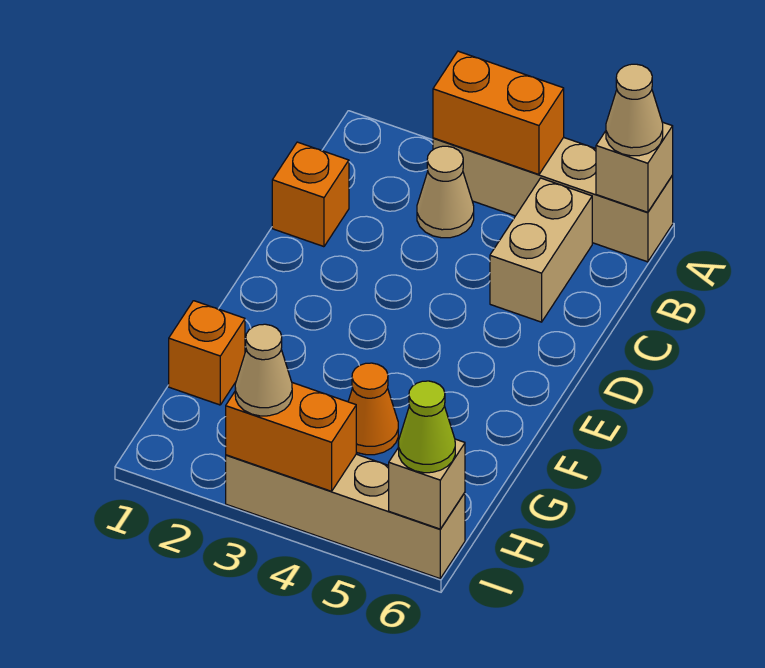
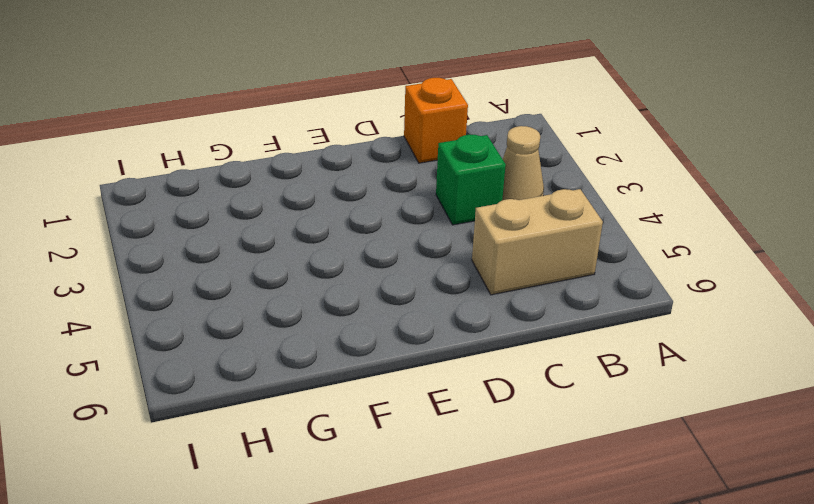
green brick C3 level 1 -> none
none -> tan brick A3:A6 level 1
none -> orange brick G1 level 1
none -> orange cone G4 level 1

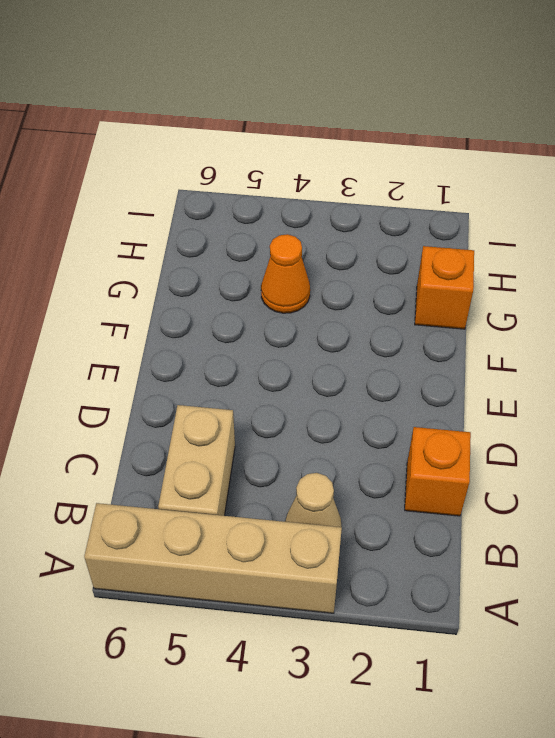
none -> tan brick I3:I6 level 1
none -> orange brick A3:A4 level 2
none -> tan brick A6 level 2

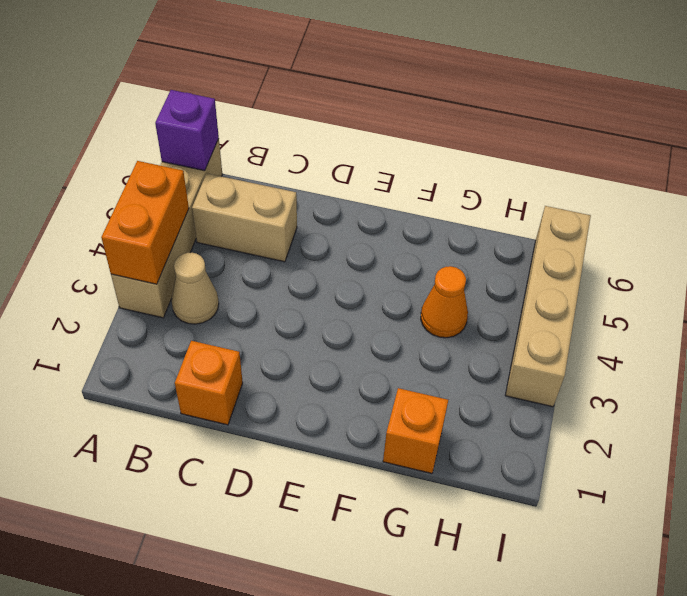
purple brick A6 level 2 -> tan brick A6 level 2
none -> orange brick I3:I4 level 2
none -> tan brick I6 level 2
none -> tan cone A6 level 3

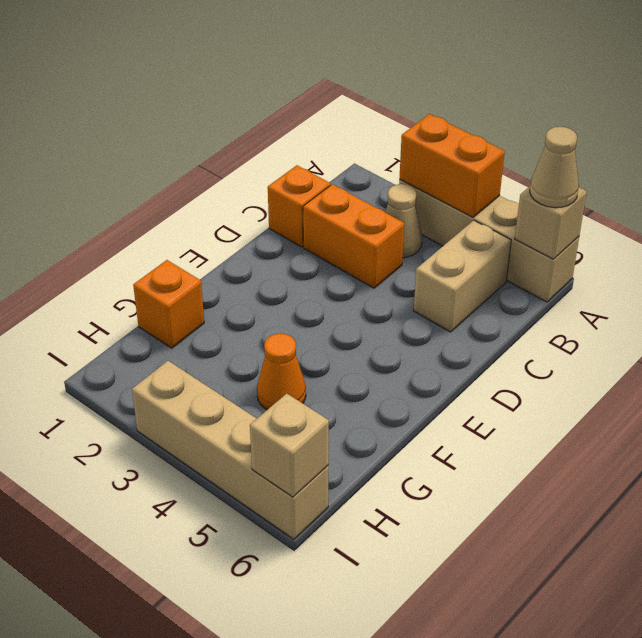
orange brick C2:C3 level 1 -> orange brick I3:I4 level 2
none -> tan cone I3 level 3
none -> lime cone I6 level 3

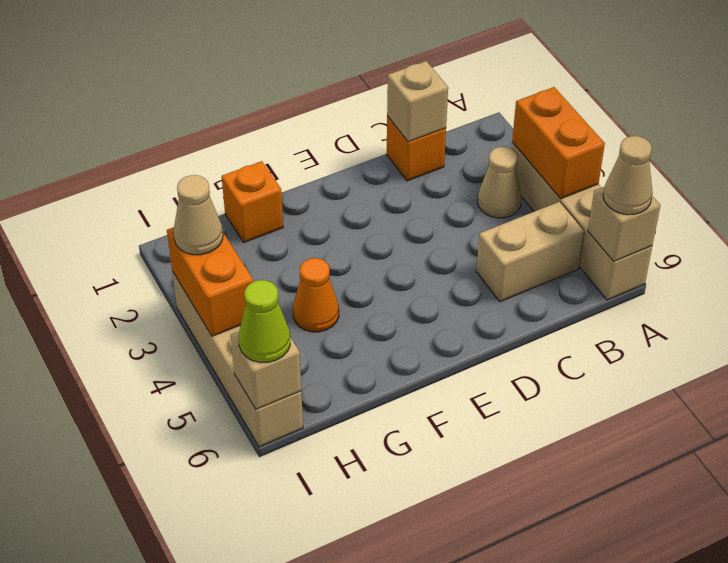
tan brick C1 level 2 -> none

